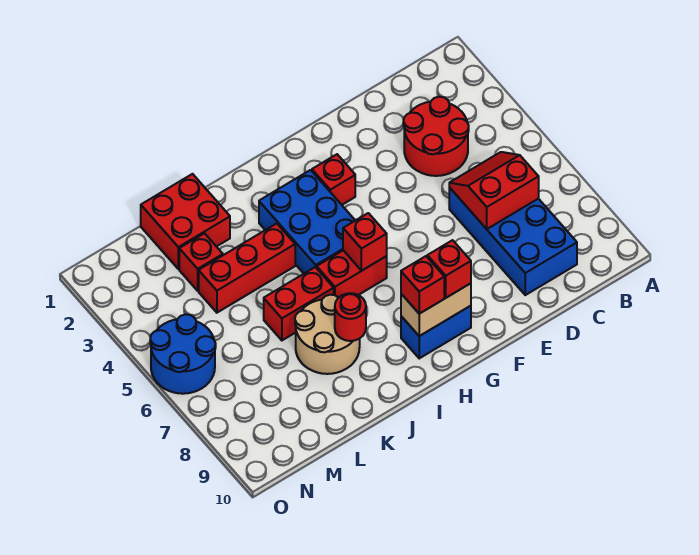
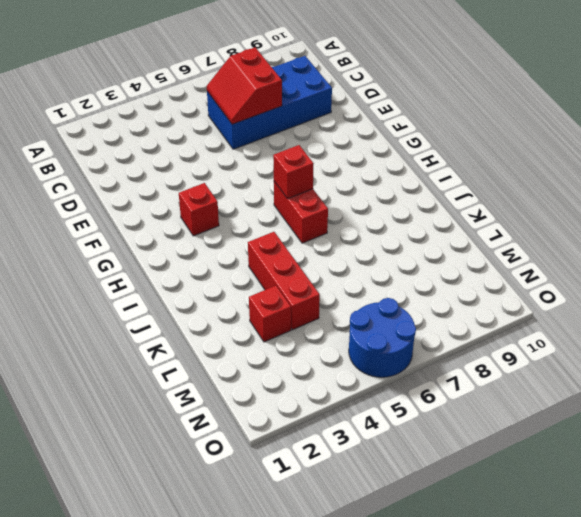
none -> red round brick C3:D4 level 1
none -> blue brick G9:H9 level 1
none -> blue brick H3:I5 level 1

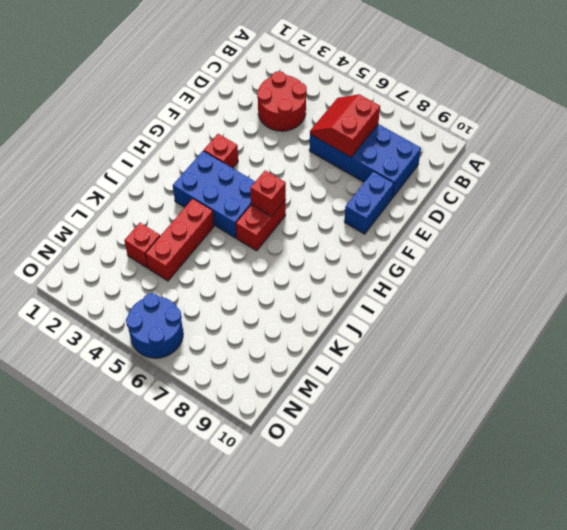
blue brick E9:F9 level 1 -> blue brick G9:H9 level 1
none -> red brick J6:K6 level 1
none -> tan round brick J7:K8 level 1
none -> red brick K1:L2 level 1

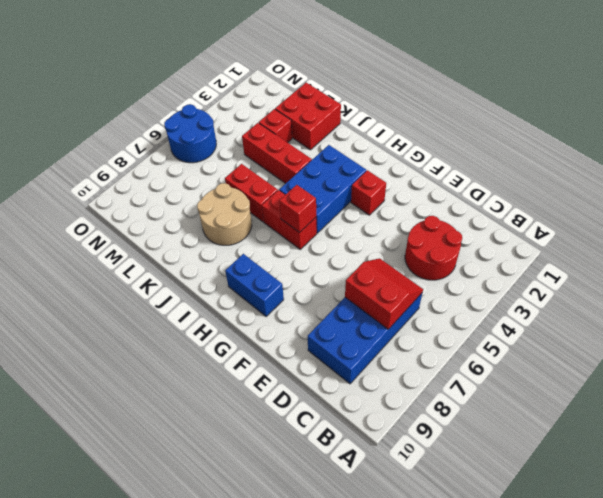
none -> tan brick G9:H9 level 2
none -> red round brick J8 level 2
none -> red brick G9 level 3

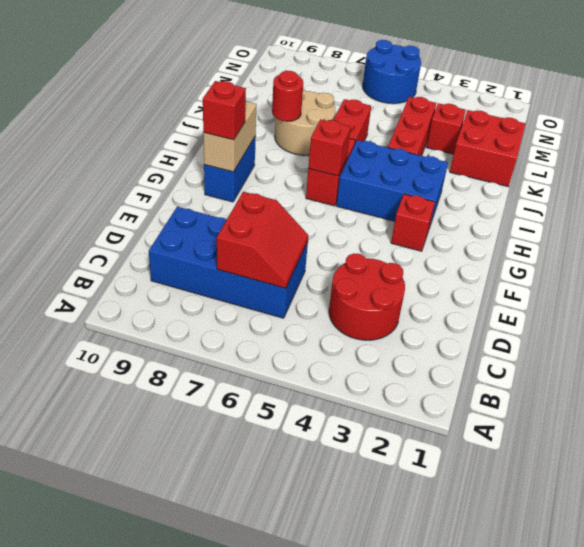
none -> red brick H9 level 3

